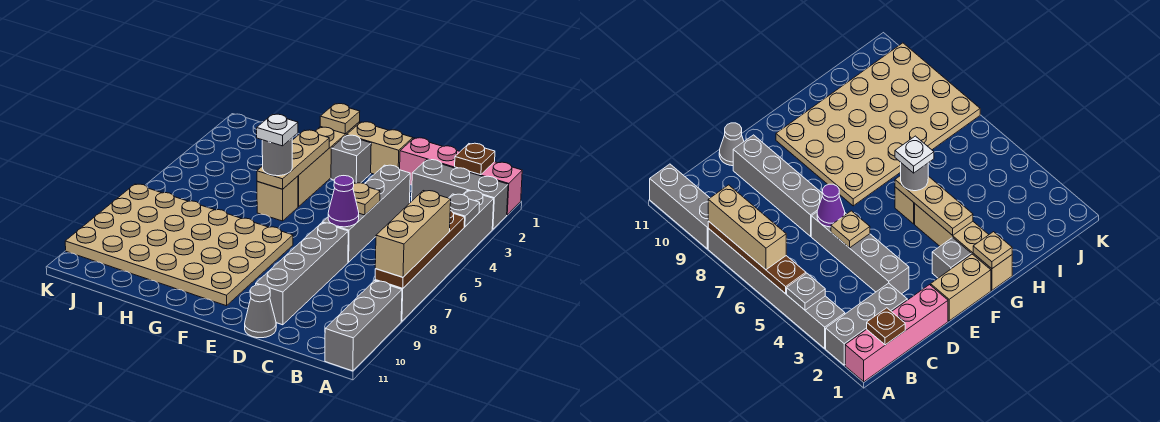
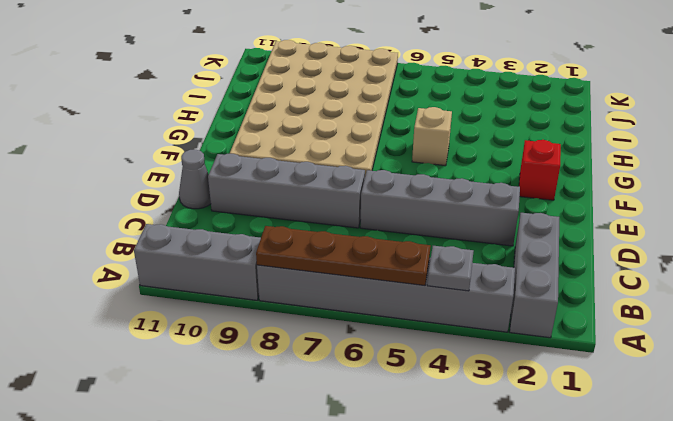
red brick F2 level 1 -> grey brick F2 level 1
none -> pink brick A1:D1 level 1
none -> tan brick E1:F1 level 1
none -> tan brick G1:G4 level 1

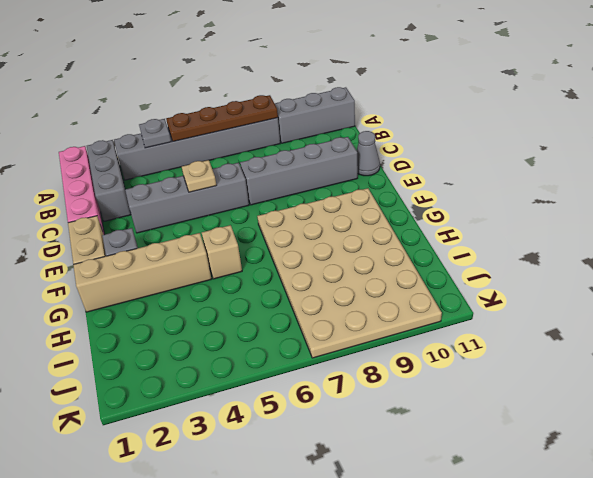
none -> brown plate B1 level 2
none -> purple cone D6 level 2
none -> tan plate G1 level 2

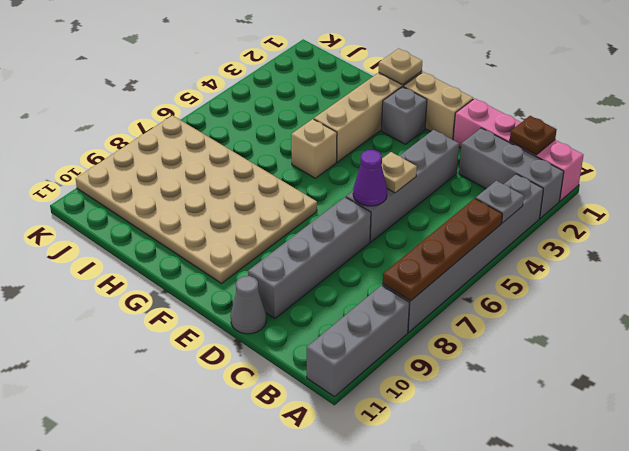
none -> tan plate G3:G5 level 2
none -> tan brick A6:A8 level 3
none -> grey round brick G5 level 3

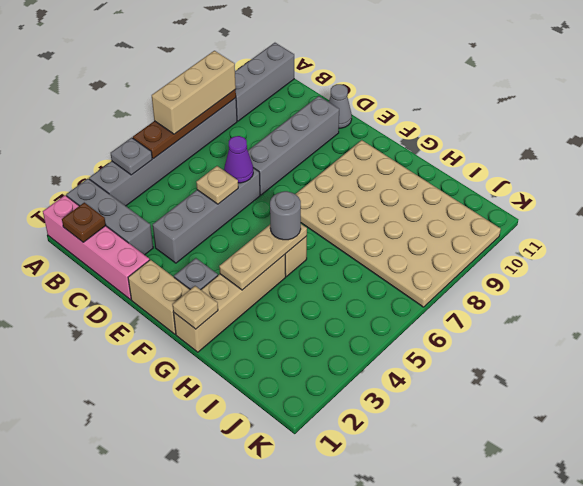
none -> white plate G5 level 4

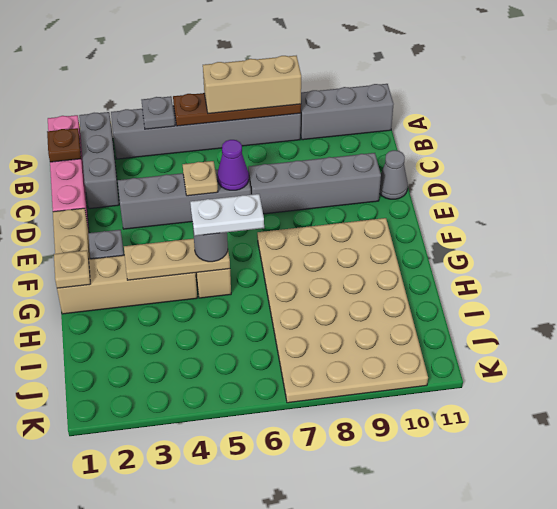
white plate G5:G6 level 4 -> white plate G5 level 4

